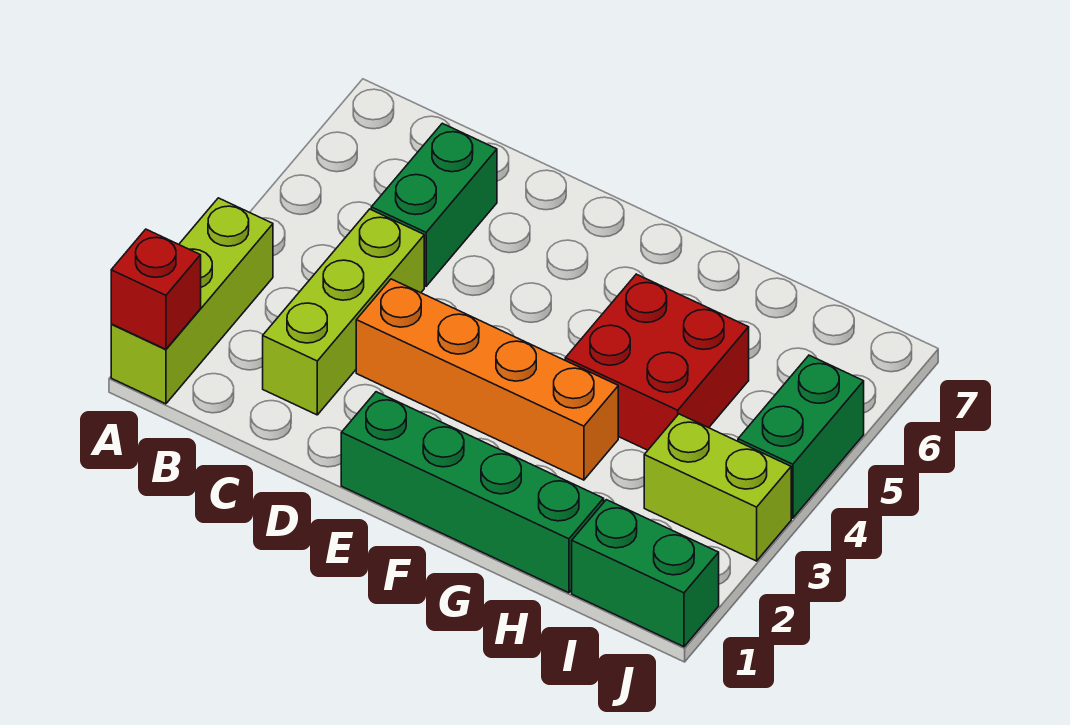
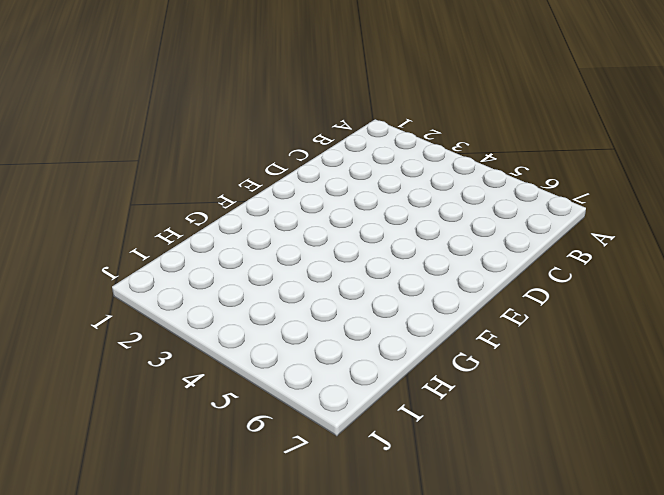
none -> lime brick A1:A3 level 1
none -> lime brick C2:C4 level 1

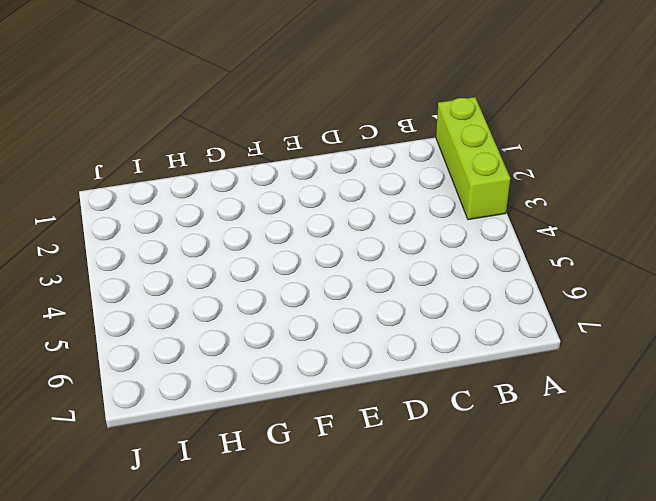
none -> lime brick C2:C4 level 1
none -> green brick C5:C6 level 1

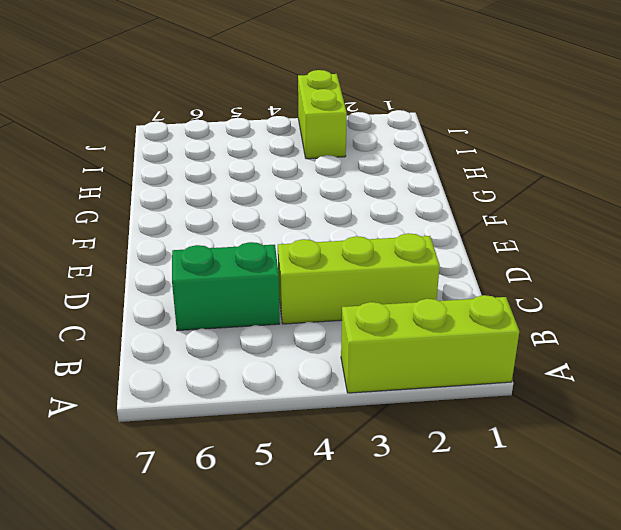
none -> orange brick D3:G3 level 1
none -> green brick E1:H1 level 1

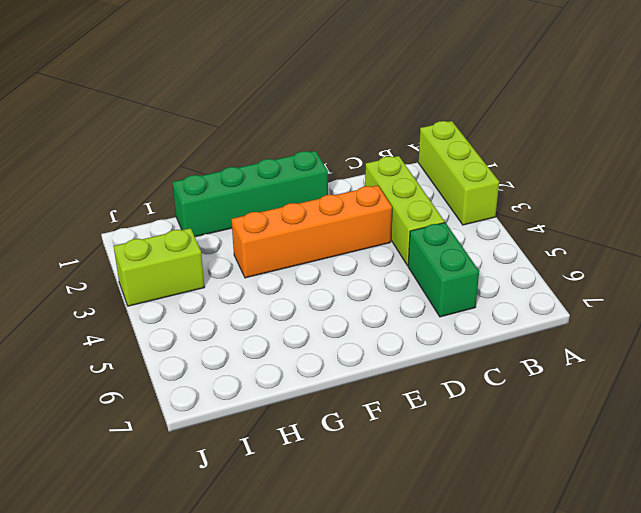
none -> red brick G4:H5 level 1
none -> green brick I1:J1 level 1

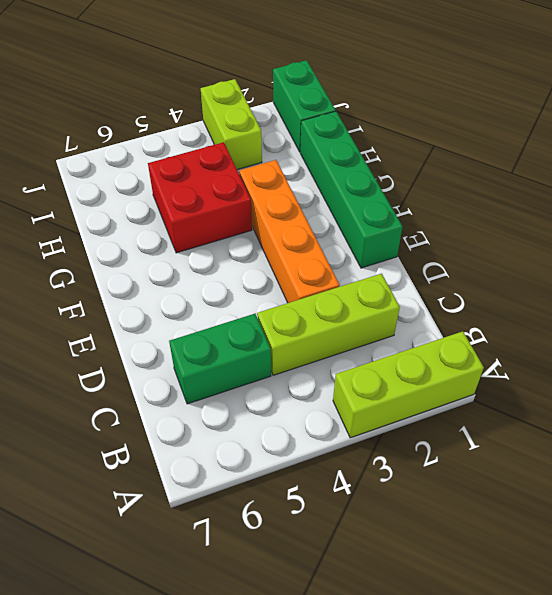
none -> green brick J4:J5 level 1
none -> red brick A1 level 2

